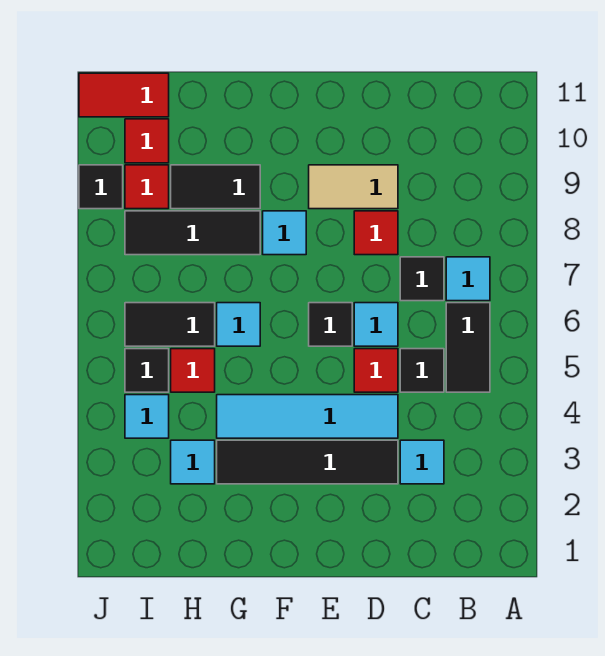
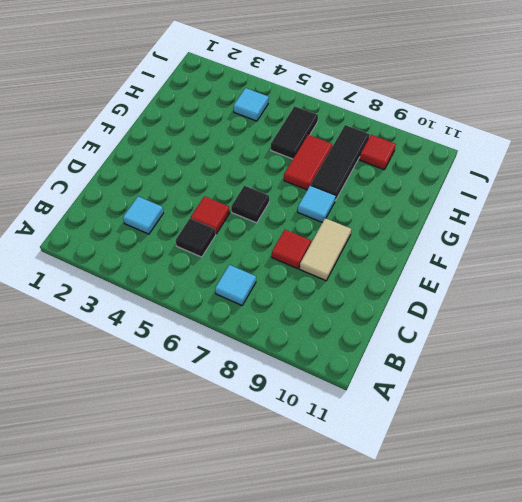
red tile G7:H7 level 1 -> red tile I11:J11 level 1
none -> black tile B5:B6 level 1
none -> black tile C7 level 1
none -> black tile D3:G3 level 1

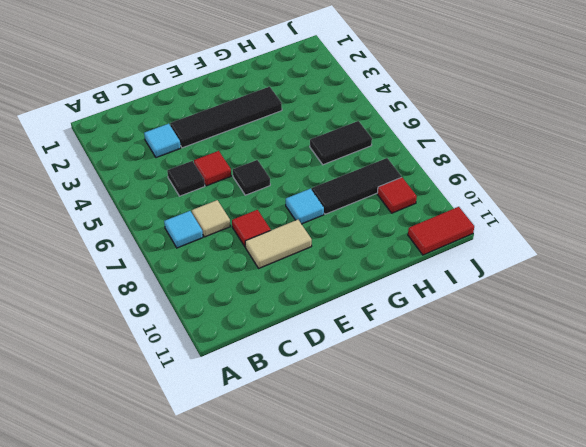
tan tile C7 level 1 -> black tile C7 level 1
none -> black tile B5:B6 level 1
none -> cyan tile D4:G4 level 1
none -> cyan tile D6 level 1

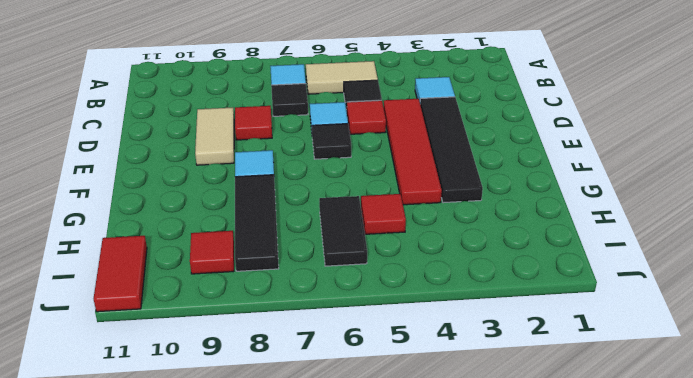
tan tile B5:B6 level 1 -> black tile B5:B6 level 1
red tile D4:G4 level 1 -> cyan tile D4:G4 level 1
none -> cyan tile G6 level 1
none -> black tile G9:H9 level 1
none -> cyan tile H3 level 1

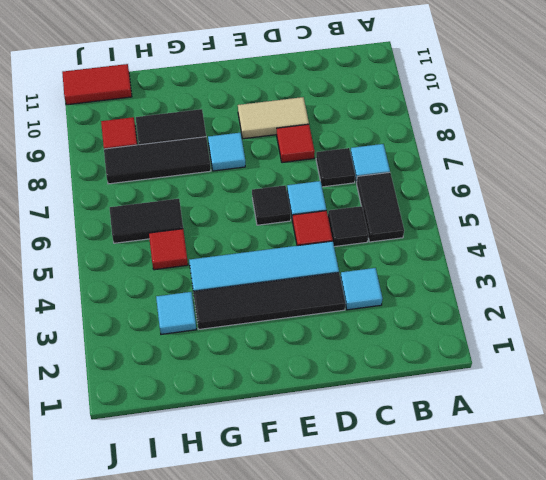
none -> cyan tile G6 level 1
none -> cyan tile I4 level 1
none -> black tile I5 level 1

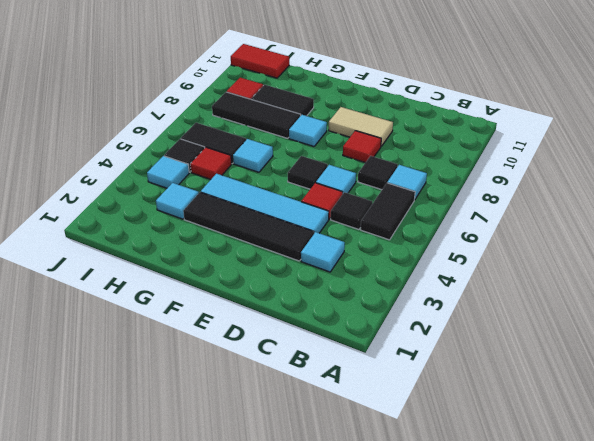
none -> red tile I10 level 1
none -> black tile J9 level 1

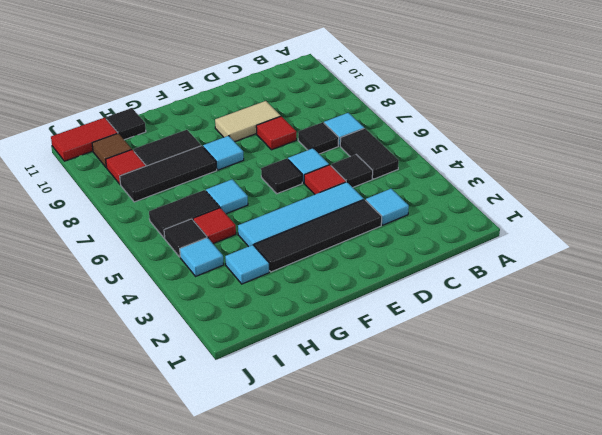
black tile H11 level 1 -> black tile J9 level 1
brown tile I10 level 1 -> red tile I10 level 1

